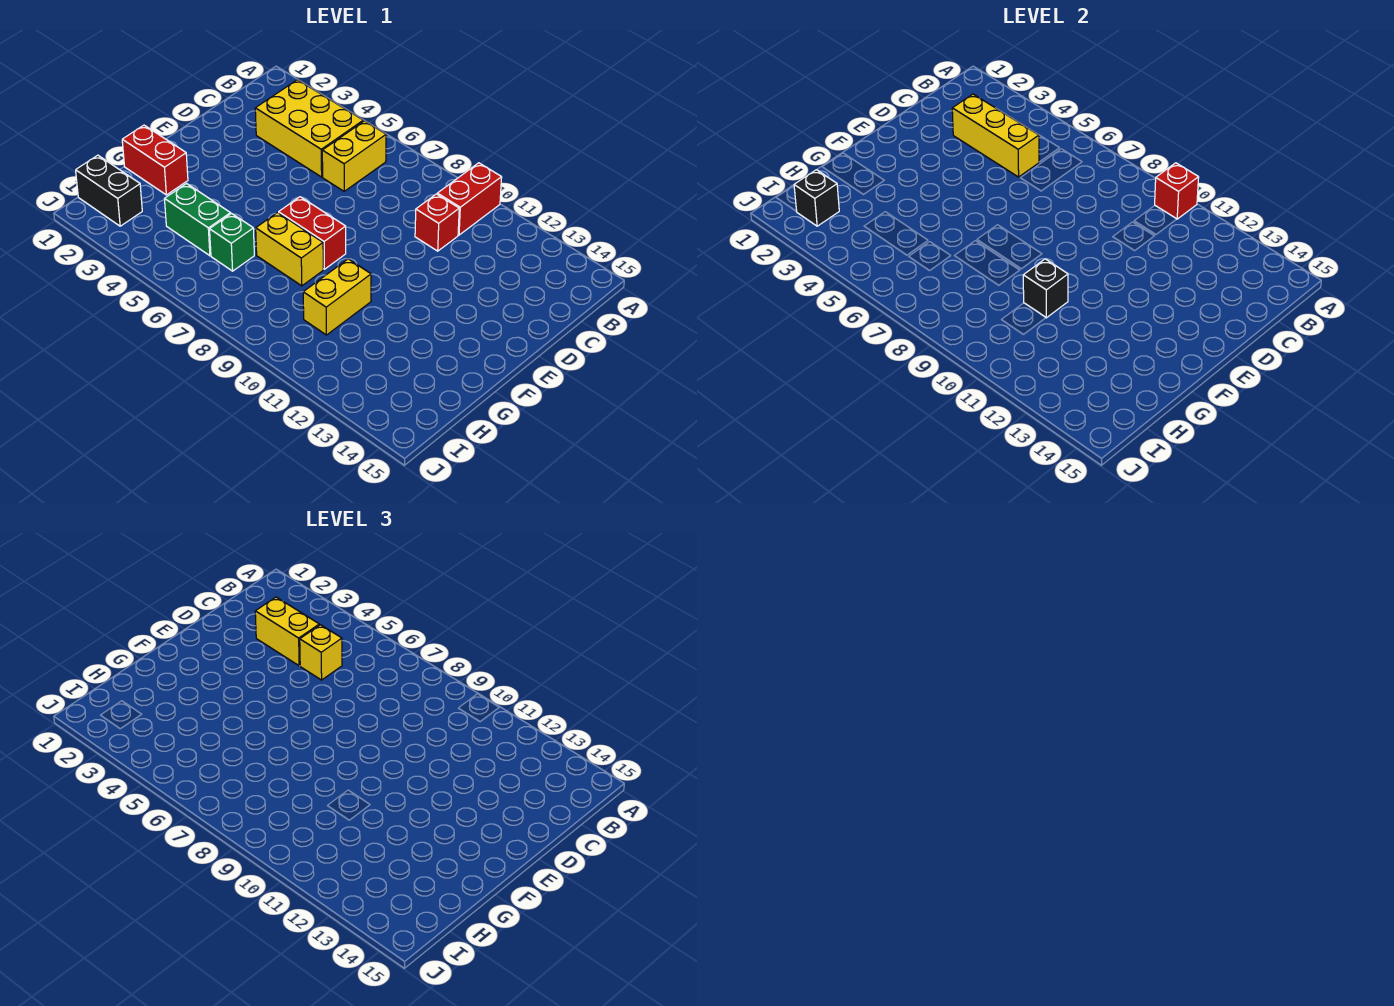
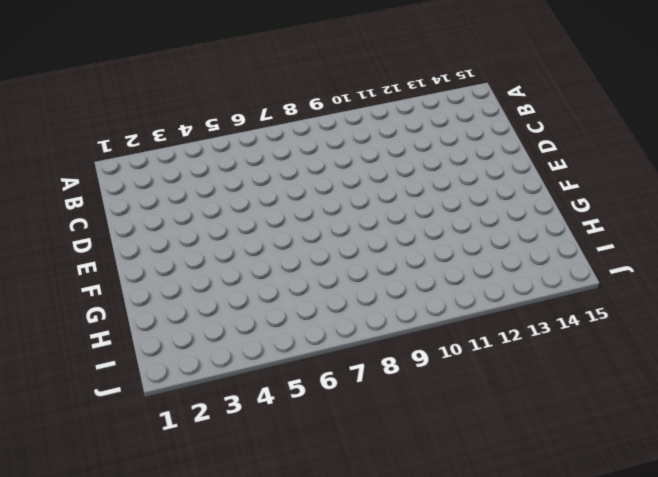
none -> red brick A10:B10 level 1
none -> yellow brick B3:C5 level 1
none -> yellow brick B6:C6 level 1

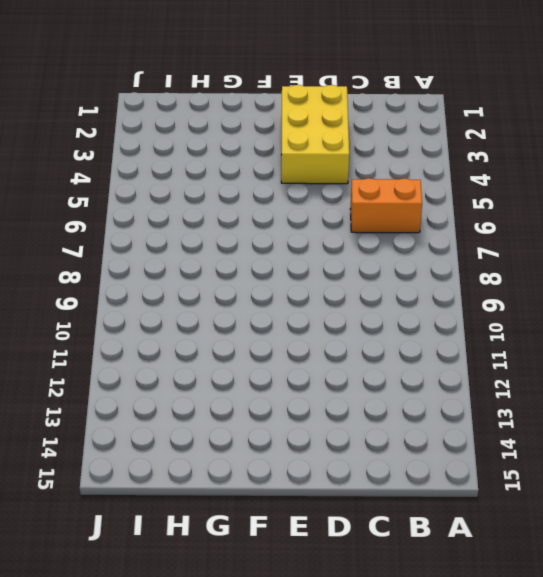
orange brick B6:C6 level 1 -> yellow brick B6:C6 level 1
yellow brick D2:E4 level 1 -> yellow brick B3:C5 level 1
none -> red brick A10:B10 level 1
none -> red brick C10 level 1
none -> red brick F7:F8 level 1

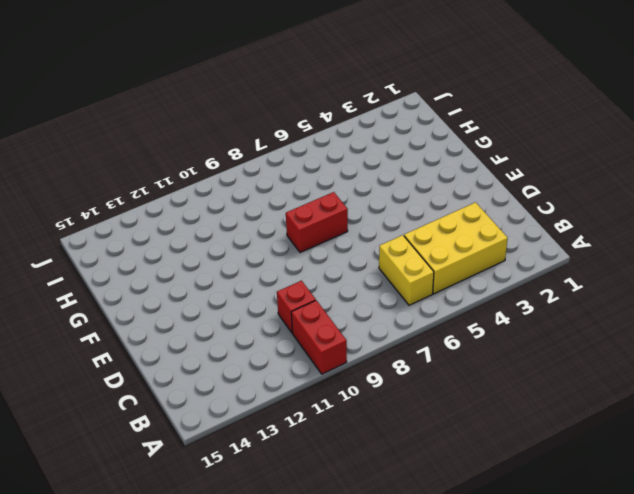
none -> red brick G1:G2 level 1
none -> yellow brick G7:G8 level 1
none -> yellow brick G10:H10 level 1

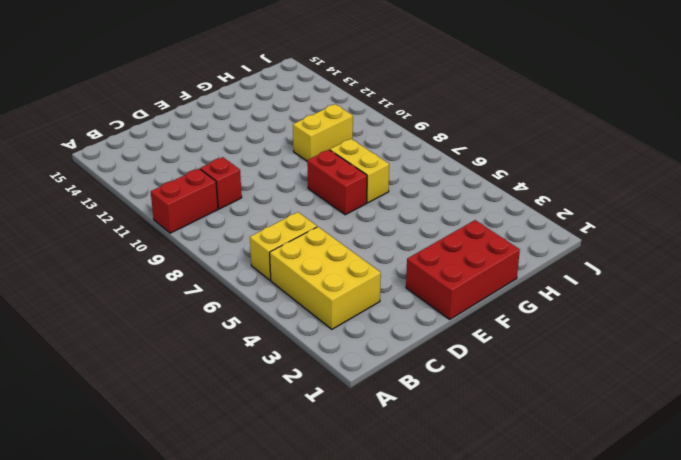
red brick E1:G2 level 1 -> red brick G1:G2 level 1
none -> green brick H4:H5 level 1
none -> green brick H6 level 1
none -> black brick I1:I2 level 1

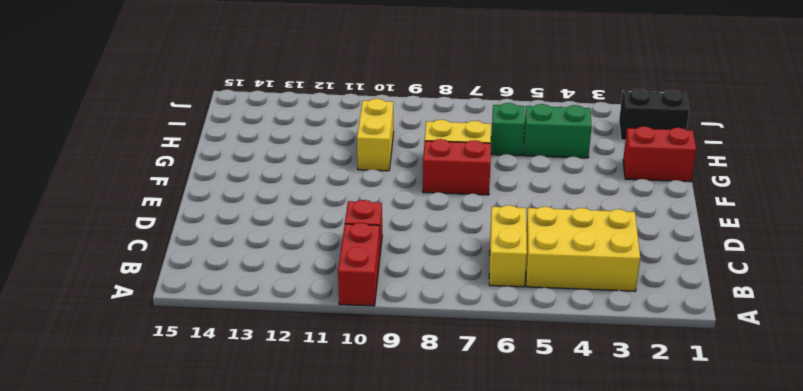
none -> red brick A10 level 2
none -> yellow brick C3:C5 level 2
none -> black brick G10 level 2

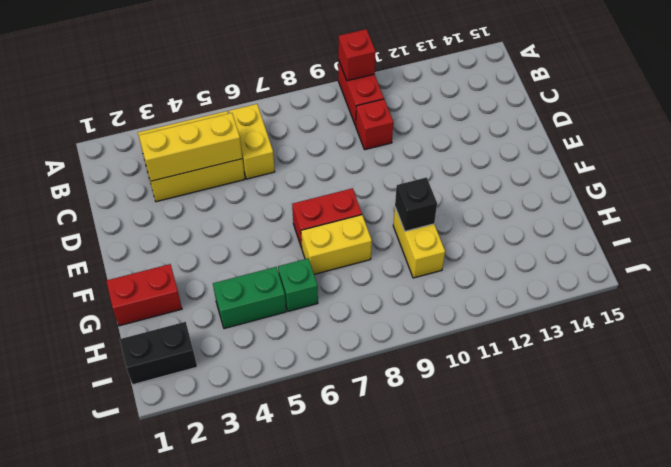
none -> black brick I2 level 2
none -> yellow brick C3:C4 level 3
none -> yellow brick C5 level 3

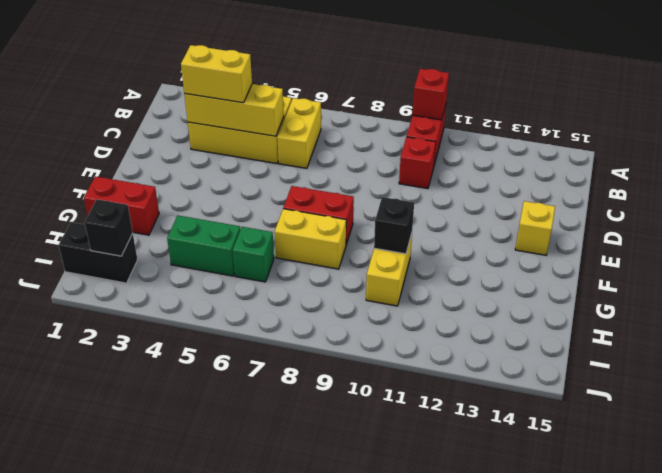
yellow brick E14 level 1 -> yellow brick C5 level 3

